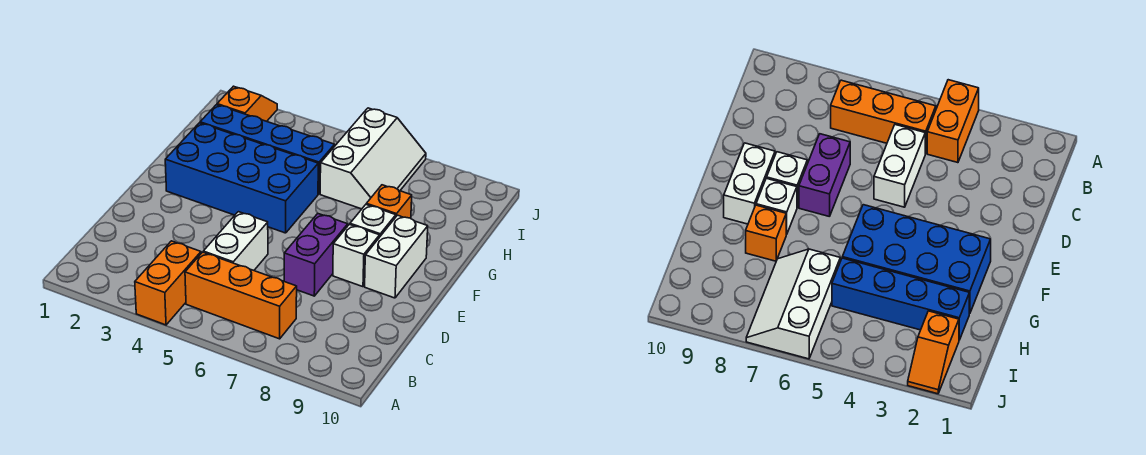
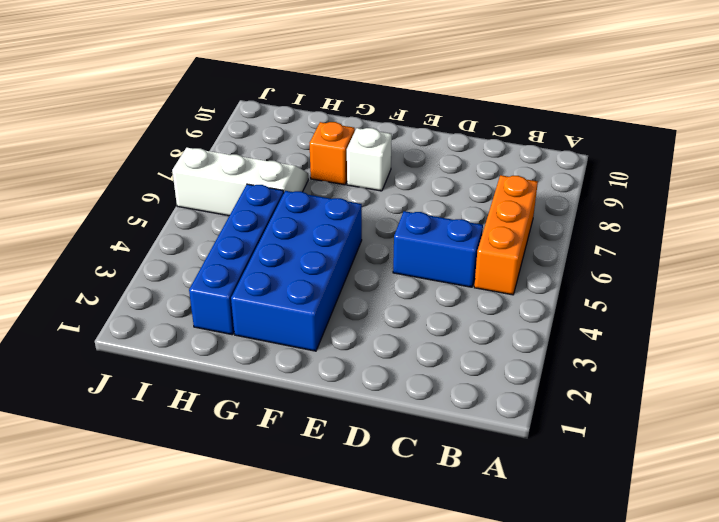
blue brick C5:D5 level 1 -> white brick C5:D5 level 1
none -> orange brick A4:B4 level 1
none -> purple brick D7:E7 level 1
none -> white brick E8 level 1

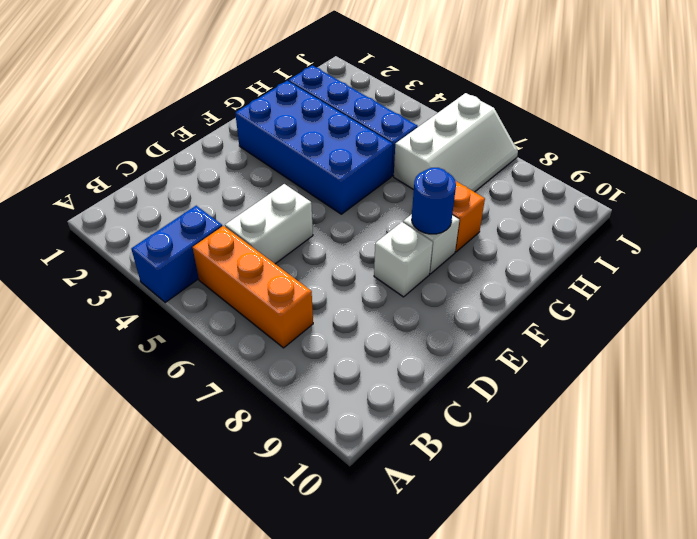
blue brick A4:B4 level 1 -> orange brick A4:B4 level 1
blue round brick F8 level 2 -> none
none -> purple brick D7:E7 level 1
none -> white brick E9:F9 level 1
none -> orange slope I2:J2 level 1 top I

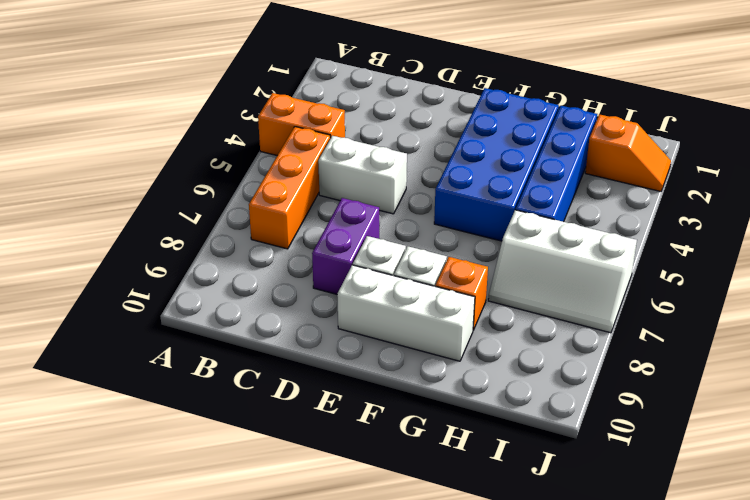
purple brick D7:D8 level 1 -> purple brick D7:E7 level 1
white brick E9:G9 level 1 -> white brick E9:F9 level 1

